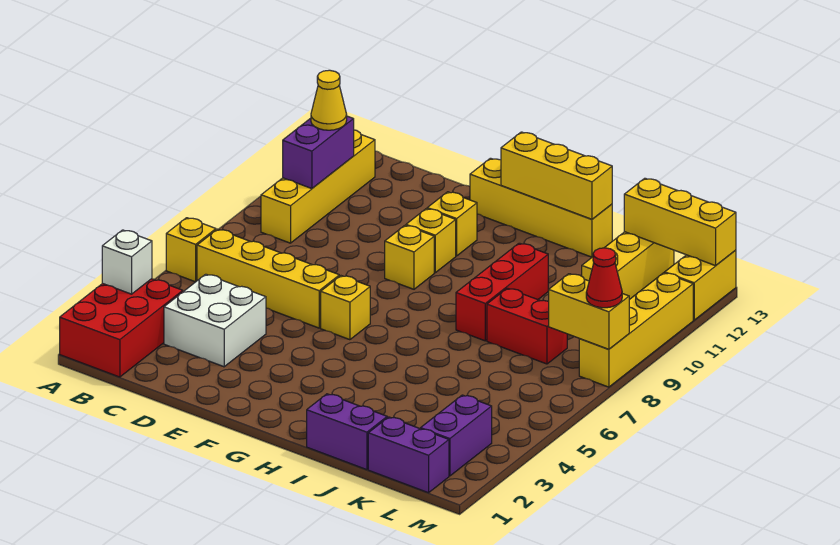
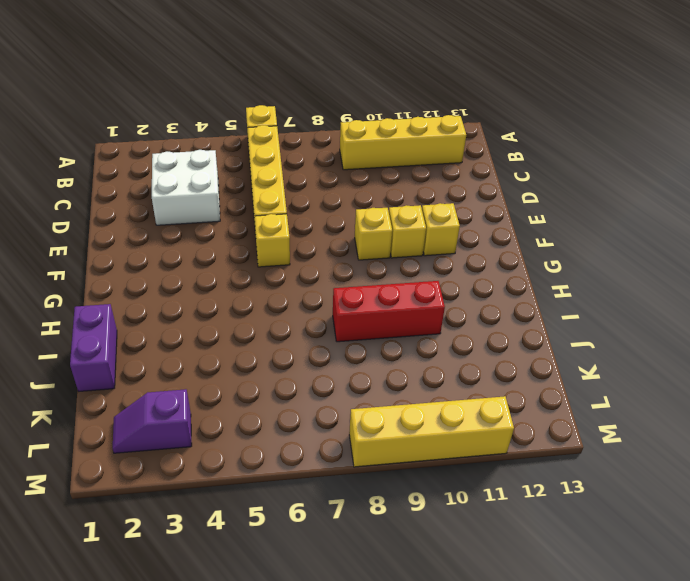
purple slope L2:L3 level 1 top 3 -> purple brick L2:L3 level 1
none -> red brick A1:B3 level 1
none -> yellow brick F13:I13 level 1
none -> red brick J8:K8 level 1

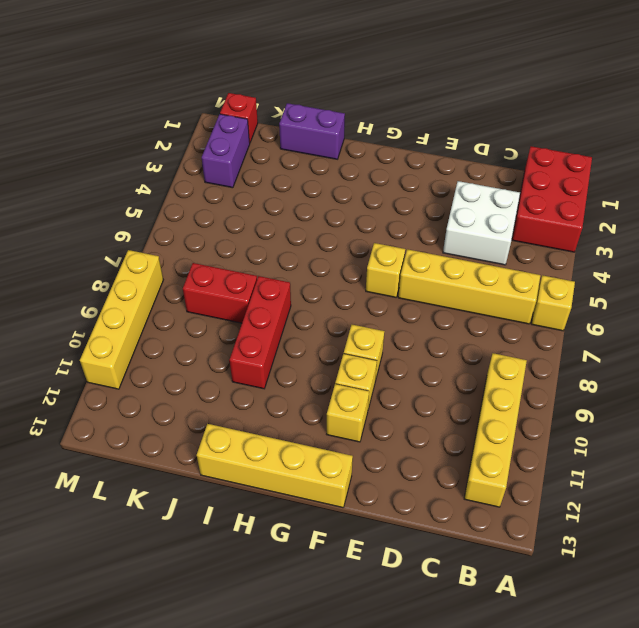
red brick L1 level 1 -> purple brick K1:L1 level 1
none -> yellow brick K11:K13 level 1
none -> yellow brick M12:M13 level 1
none -> white brick A3 level 2

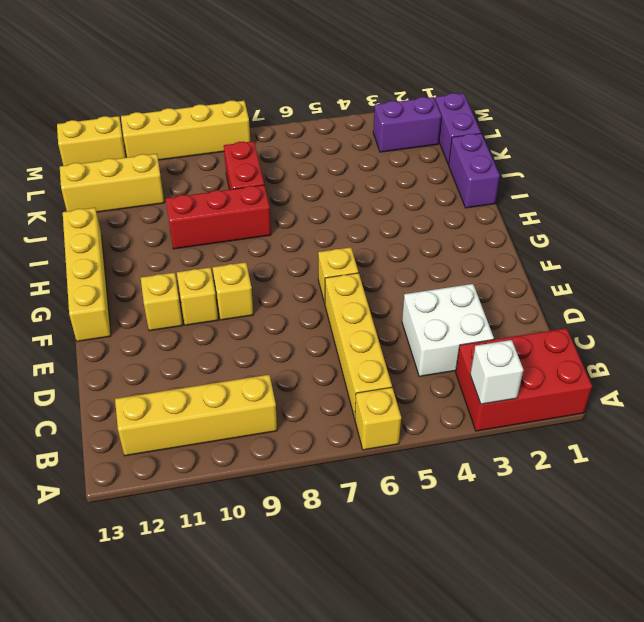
none -> purple brick B10:B11 level 2
none -> yellow brick G13:I13 level 2
none -> yellow brick K13:M13 level 2

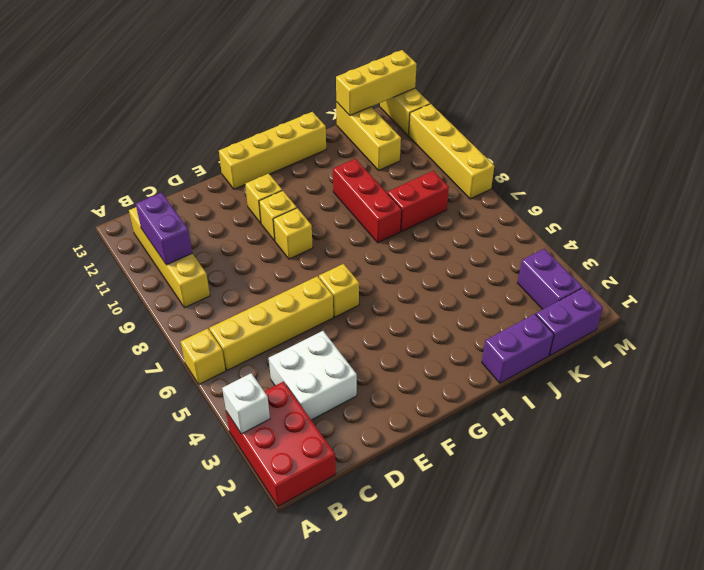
none -> yellow brick G13:I13 level 2
none -> yellow brick L8:M8 level 2
none -> yellow cone B11 level 3

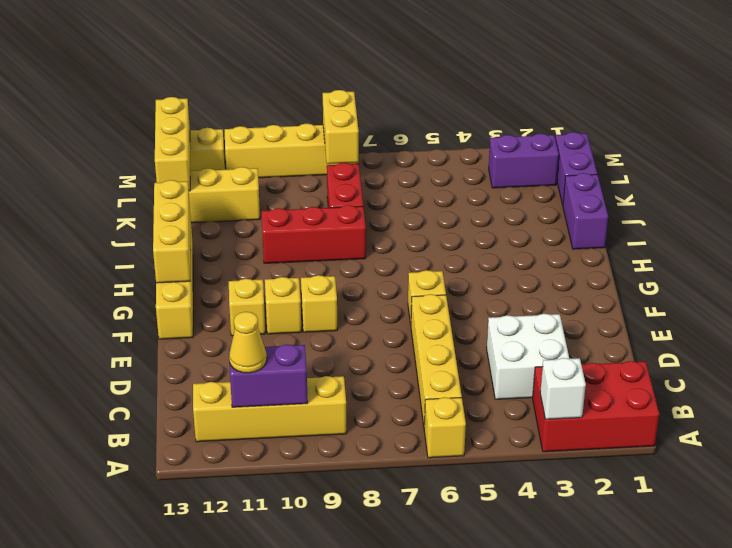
none -> red cone M8 level 3

